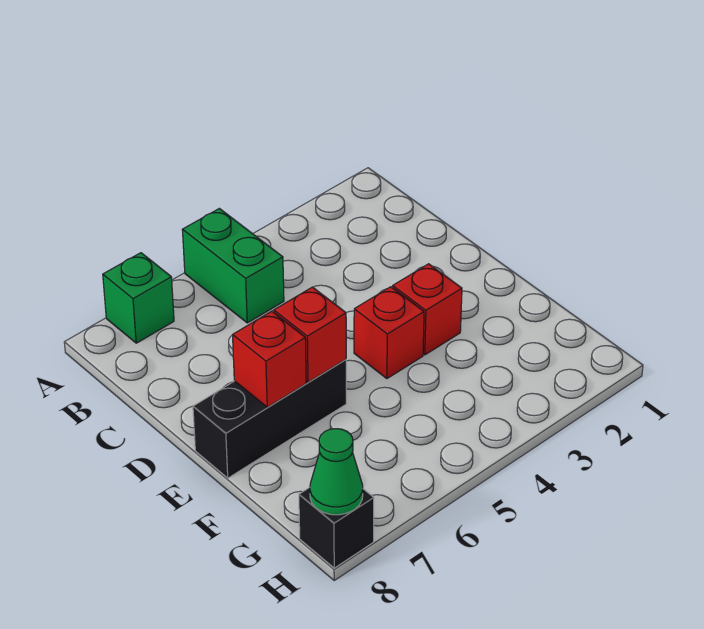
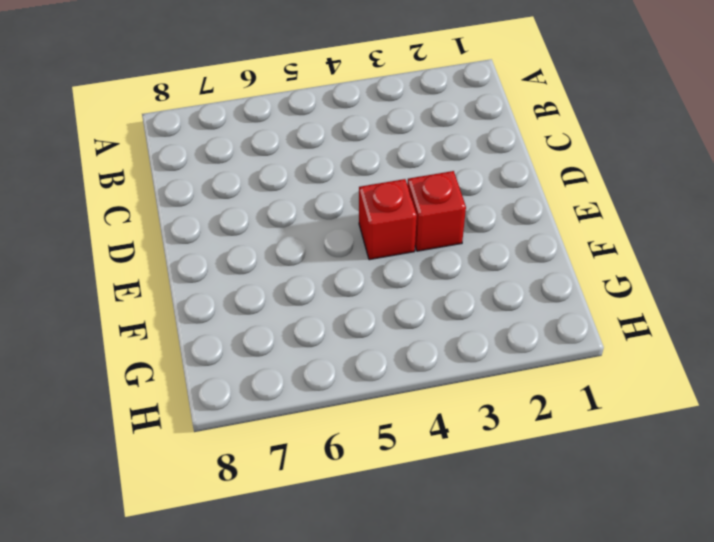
none -> green brick A5:B5 level 1
none -> green brick A7 level 1

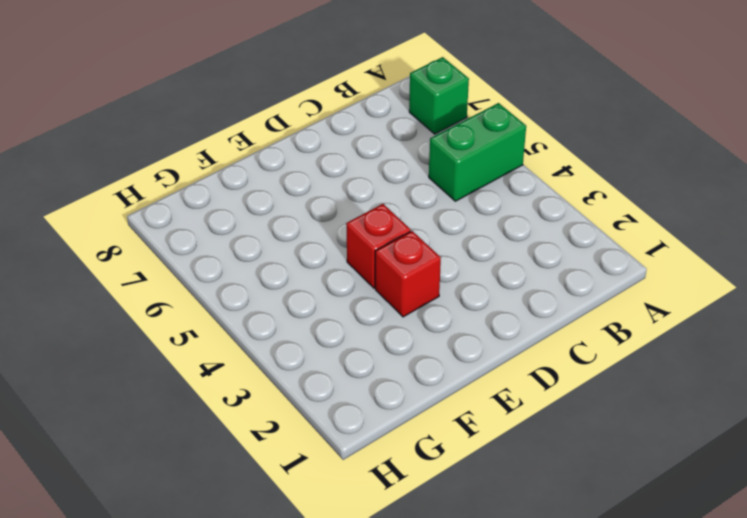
none -> black brick E6:E8 level 1
none -> black brick H8 level 1

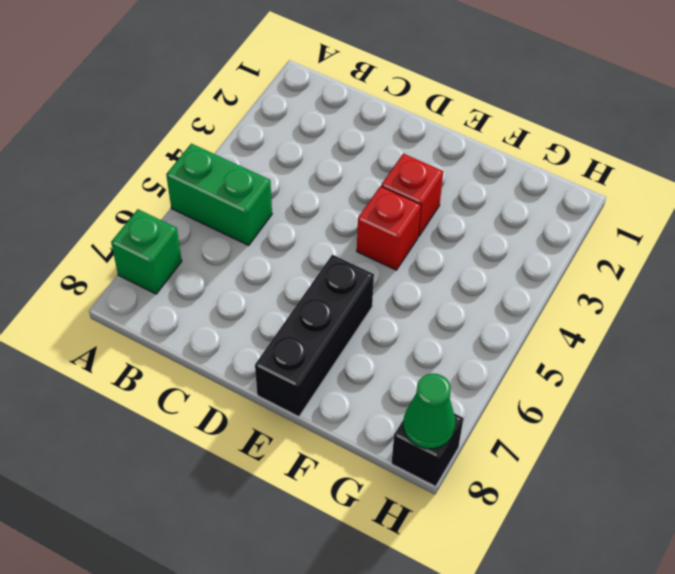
none -> red brick E6 level 2
none -> red brick E7 level 2

